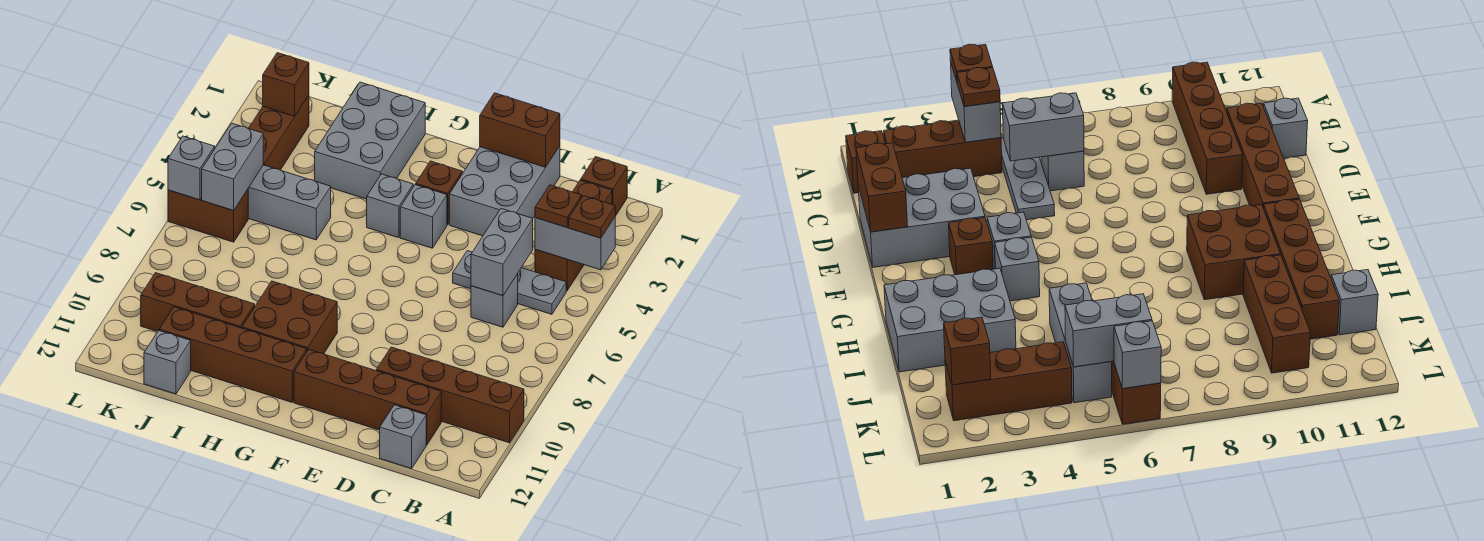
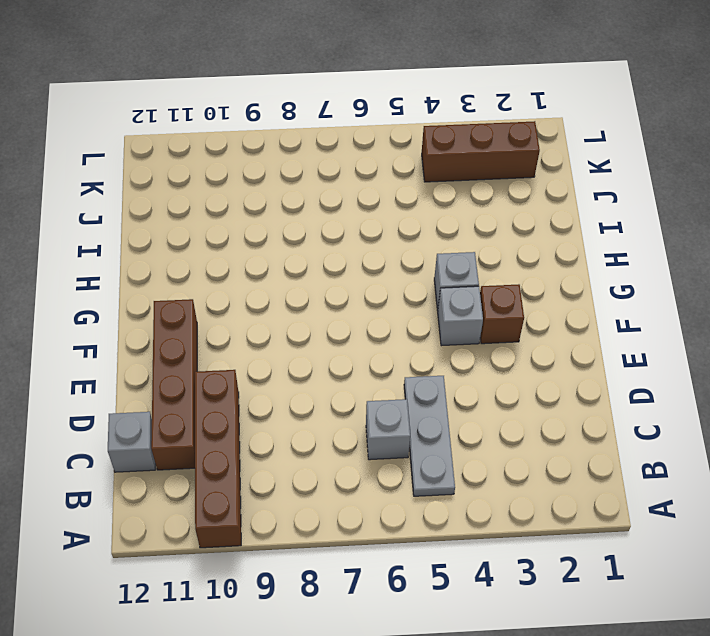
none -> brown brick B1 level 1
none -> brown brick B2:B4 level 1
none -> grey brick D1:E3 level 1

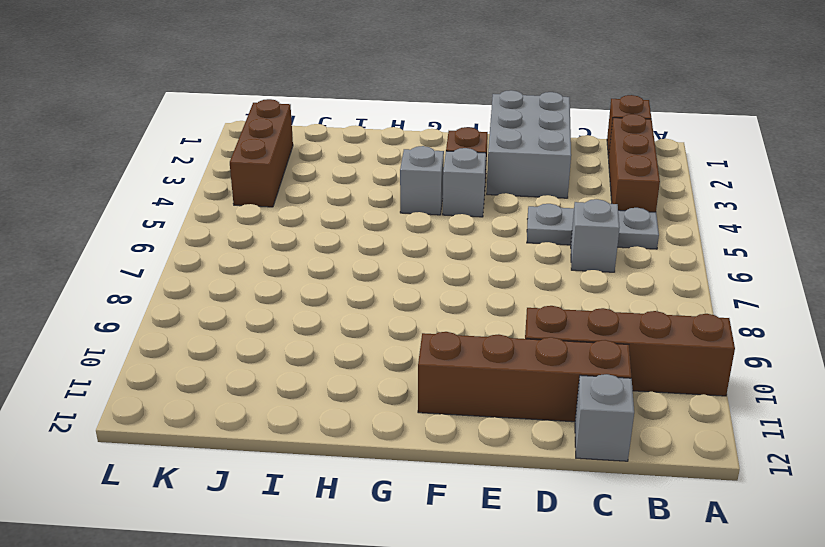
none -> brown brick G9:H10 level 1
none -> brown brick G11:J11 level 1
none -> grey brick H1:I3 level 1

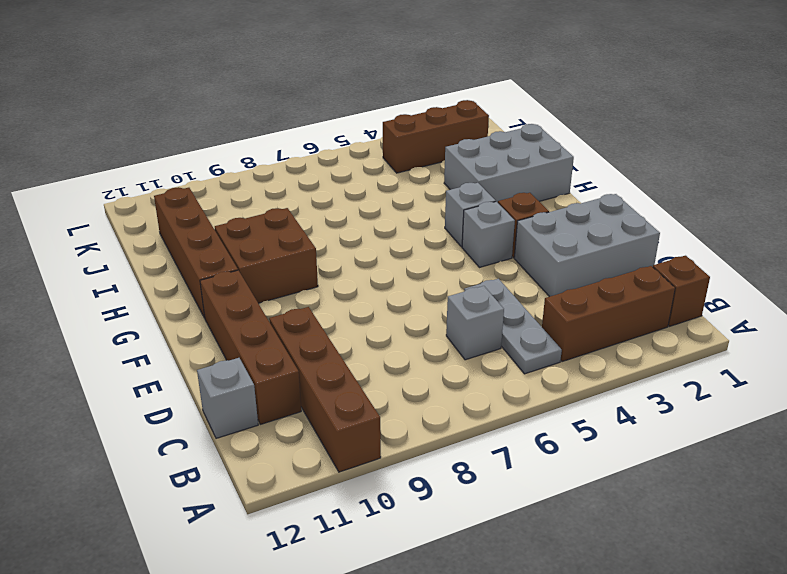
none -> grey brick I5:K5 level 1
none -> brown brick I10:K10 level 1
none -> grey brick J12 level 1

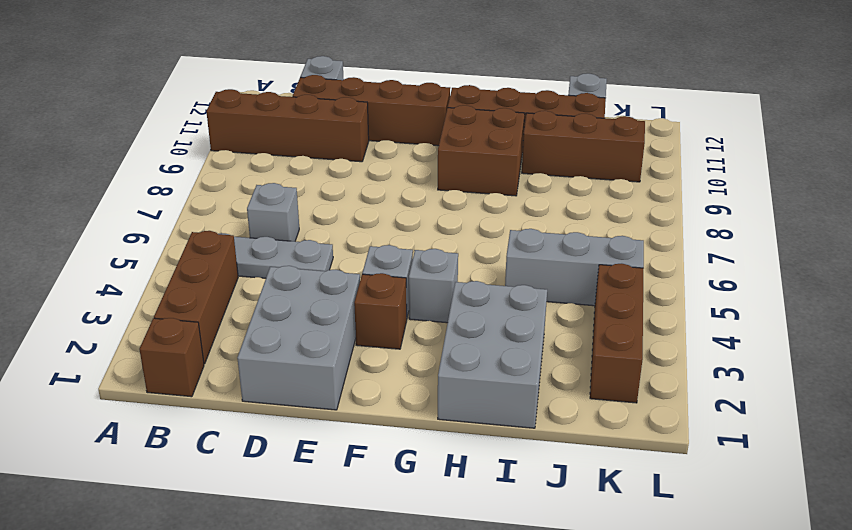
none -> brown brick K6:L6 level 1
none -> grey brick A4:B4 level 2
none -> grey brick C5:C6 level 2

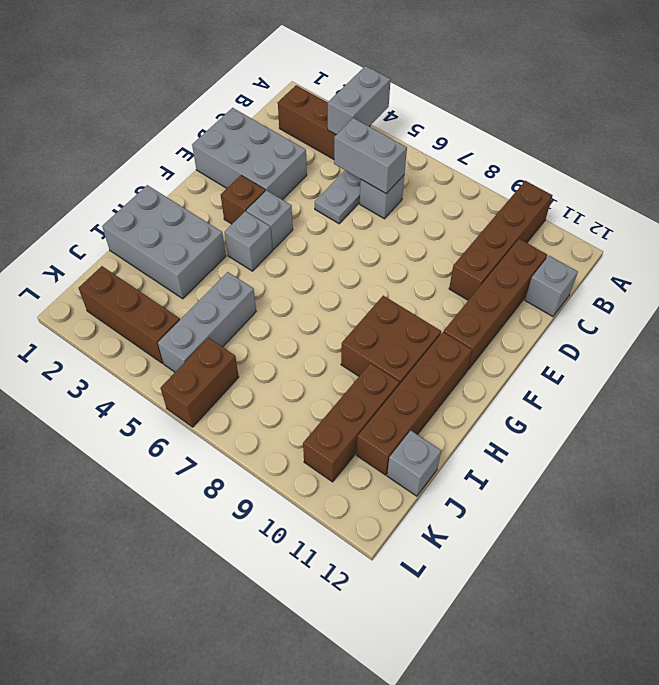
none -> brown brick B1 level 1
none -> brown brick D1:E1 level 2
none -> brown brick K2 level 2

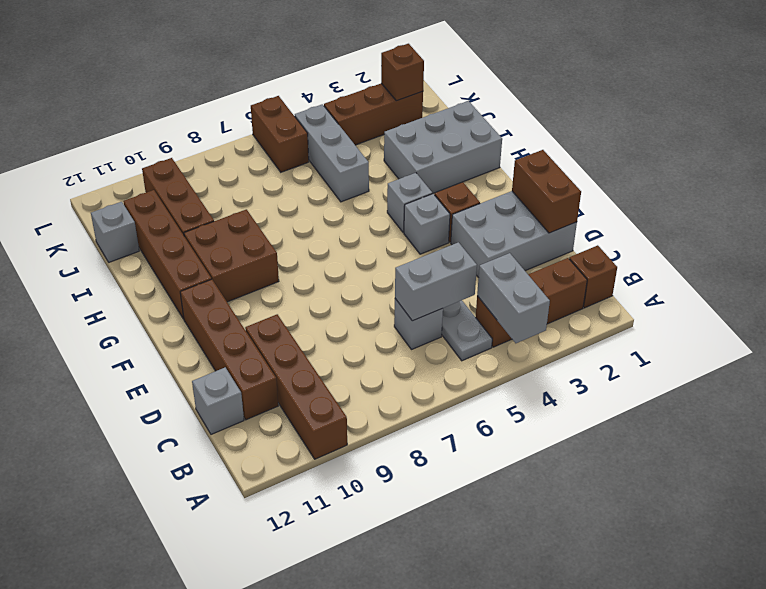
none -> grey brick K5:K6 level 2
none -> grey brick L6 level 2
none -> brown plate A4 level 3

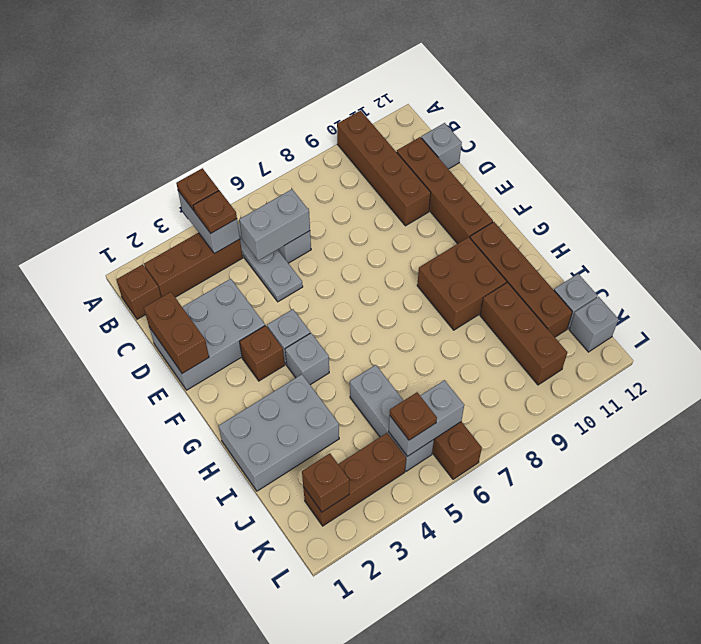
brown plate K5 level 3 -> none
grey brick K12 level 1 -> grey brick L6 level 2

